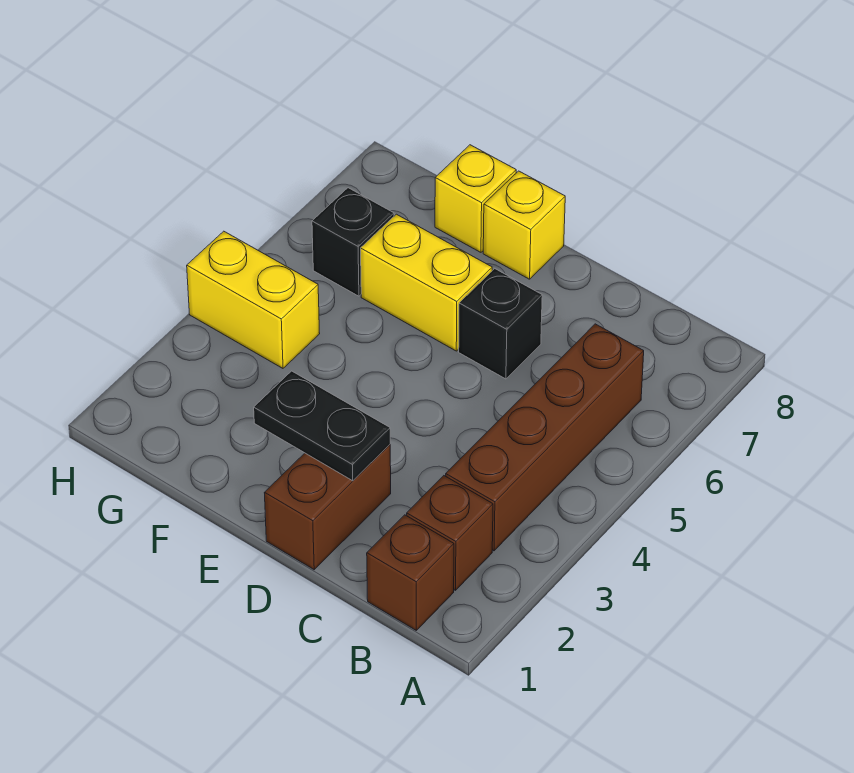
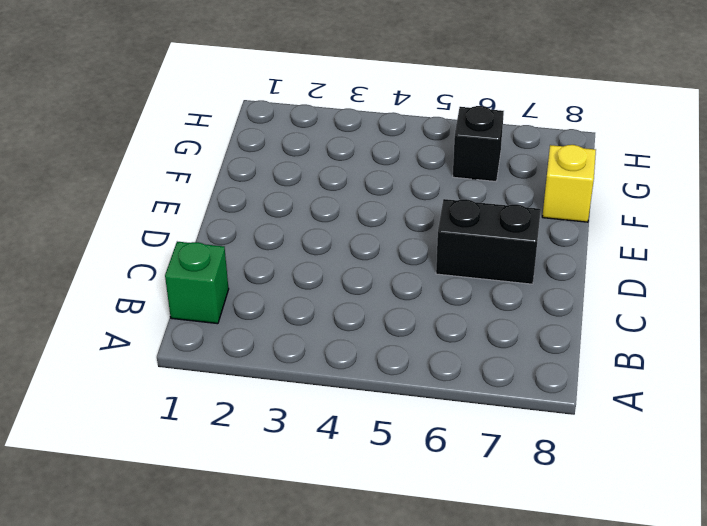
green brick B1 level 1 -> brown brick B1 level 1
black brick D6:D7 level 1 -> black brick D6 level 1
none -> brown brick B2 level 1
none -> brown brick B3:B6 level 1

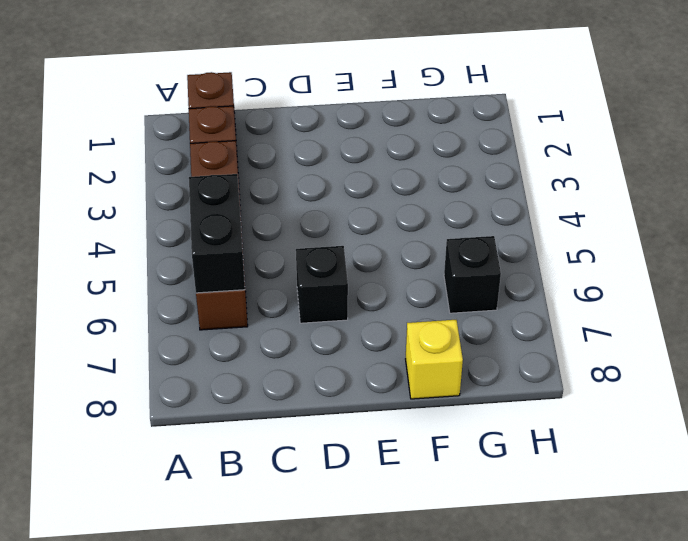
black brick B5:B6 level 2 -> none
none -> brown brick D1:D2 level 1
none -> yellow brick E6:F6 level 1

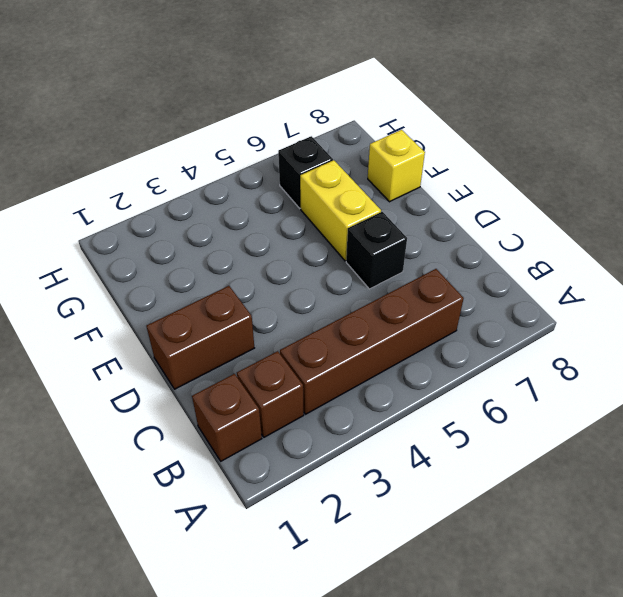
none -> yellow brick E8 level 1
none -> yellow brick G4:H4 level 1

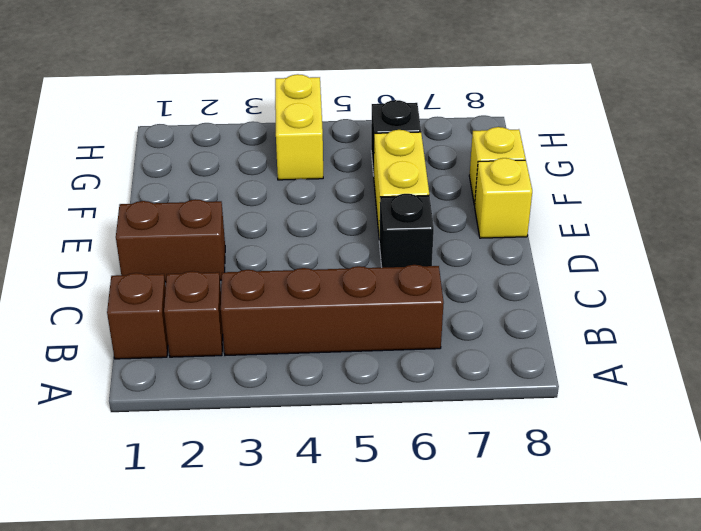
none -> black plate D2:E2 level 2

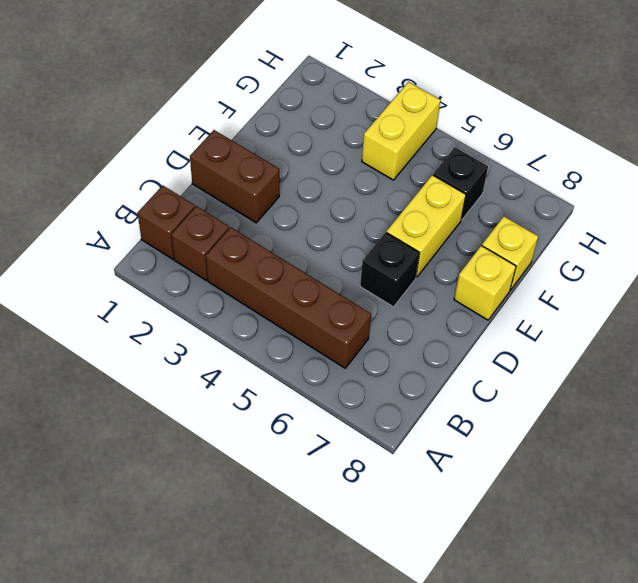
none -> black plate D2:E2 level 2

